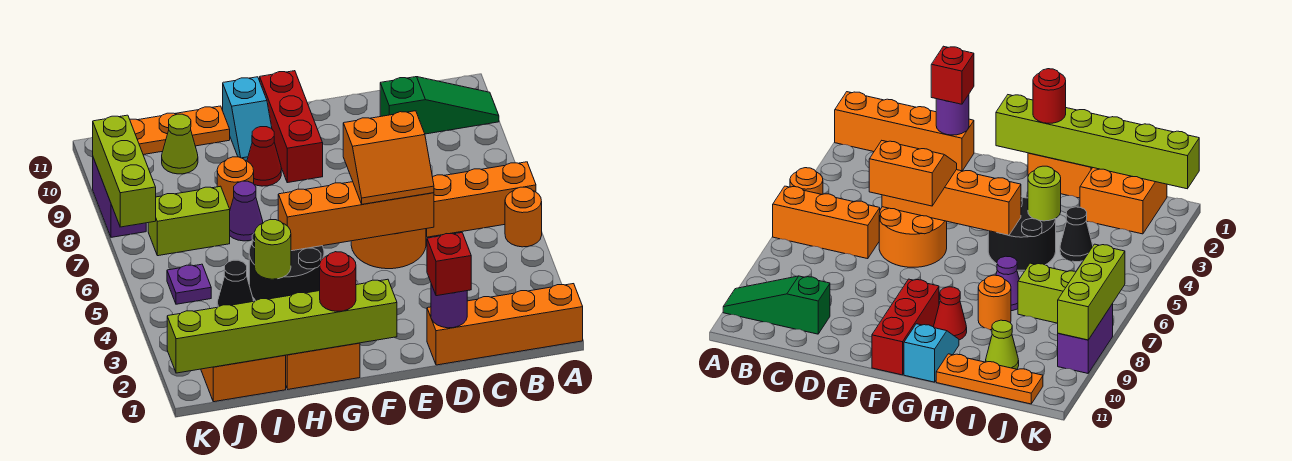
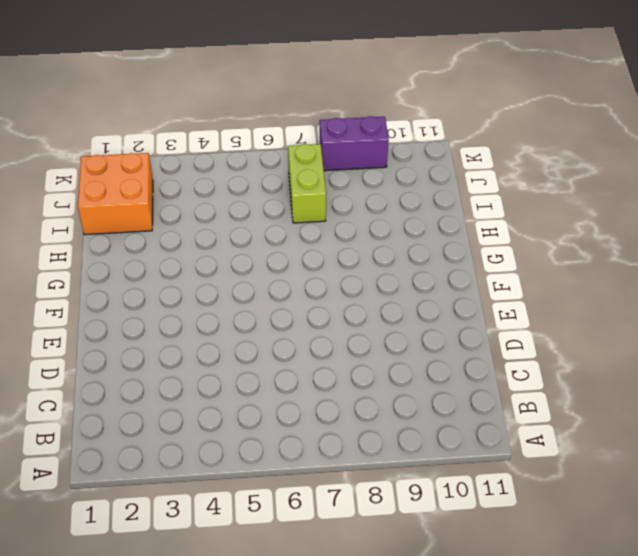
none -> orange brick A1:D1 level 1
none -> orange round brick A5 level 1
none -> orange brick A6:C6 level 1

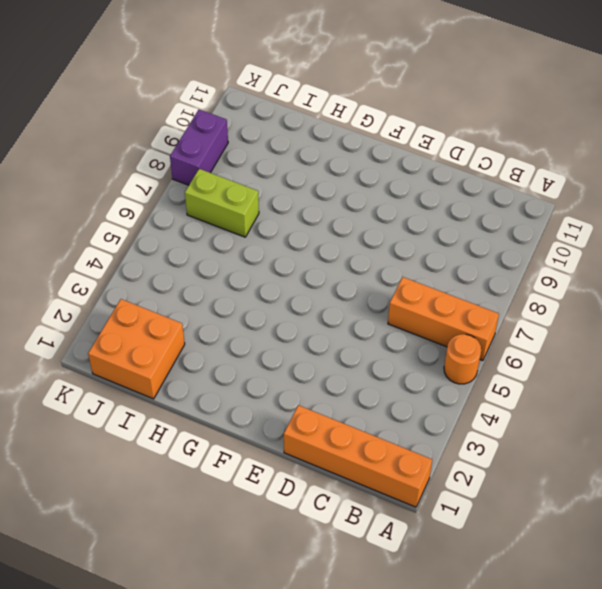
none -> green slope A10:C10 level 1 top C
none -> orange round brick D5:E6 level 1
none -> red brick F9:F11 level 1

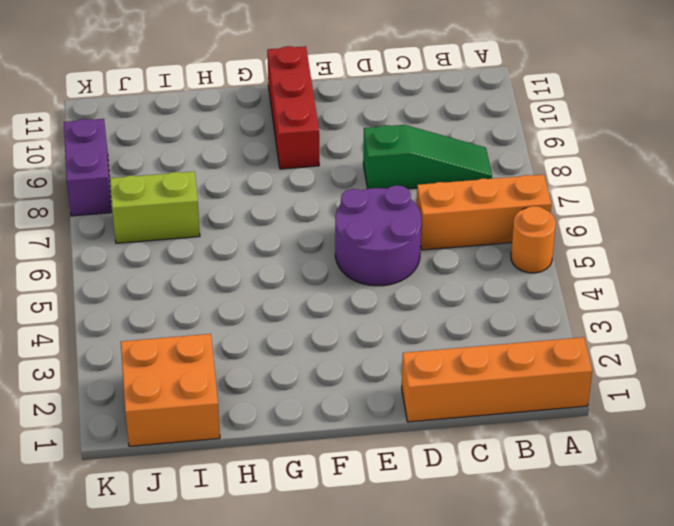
green slope B8:D8 level 1 top D -> green slope A10:C10 level 1 top C
purple round brick D5:E6 level 1 -> orange round brick D5:E6 level 1
none -> orange brick G1:H1 level 1
none -> black round brick G4:H5 level 1
none -> red cone G9 level 1

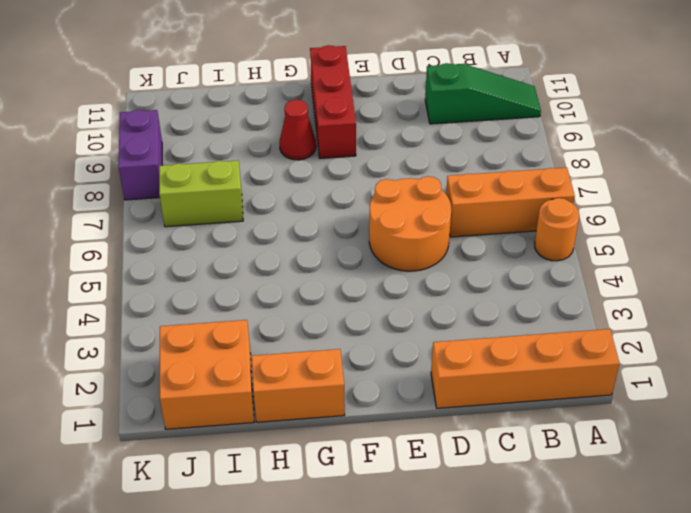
none -> black round brick G4:H5 level 1
none -> cyan slope G10:G11 level 1 top 11
none -> purple cone H7 level 1

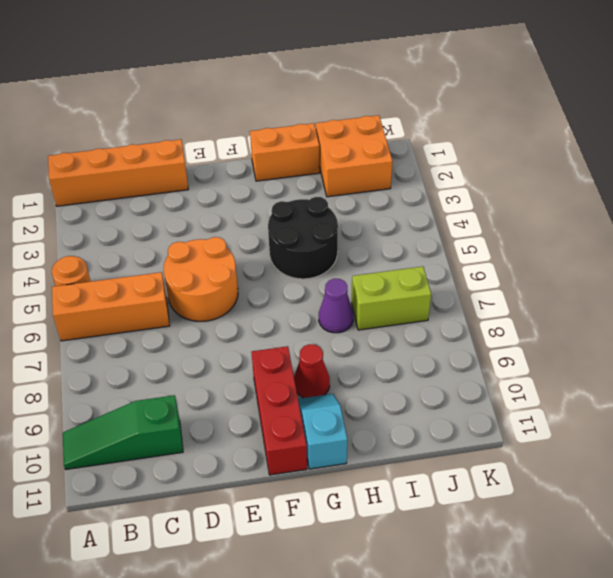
none -> orange round brick H8 level 1
none -> orange plate H11:J11 level 1
none -> black cone I4 level 1

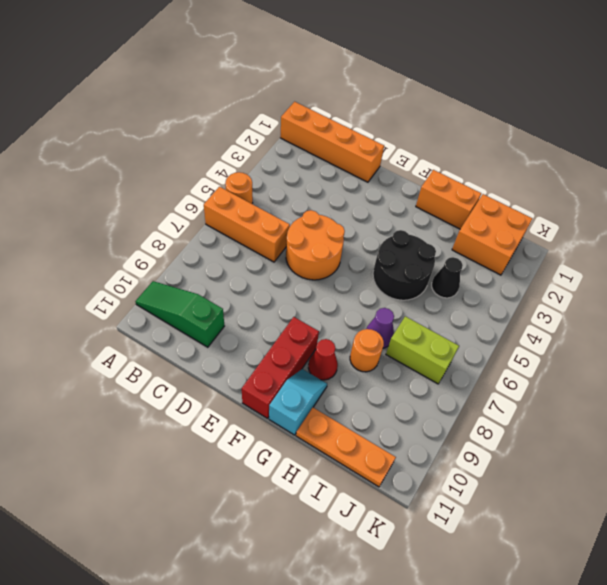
none -> lime cone I10 level 1
none -> purple plate J5 level 1
none -> purple brick K8:K9 level 1

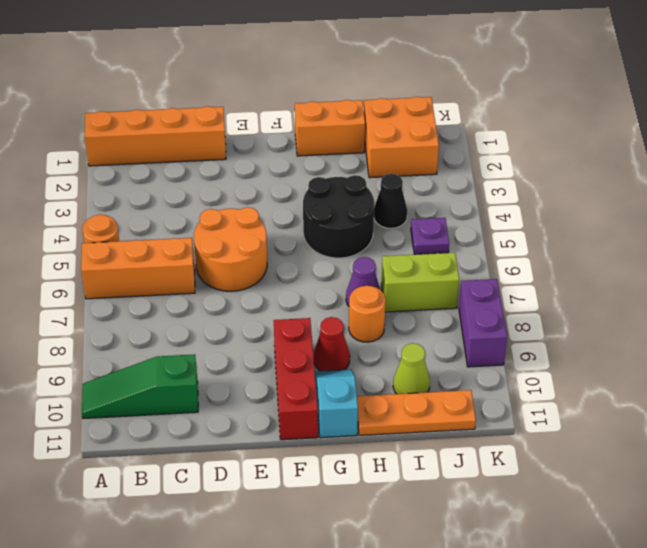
none -> purple round brick D1 level 2
none -> orange brick D5:G5 level 2
none -> lime brick F1:K1 level 2

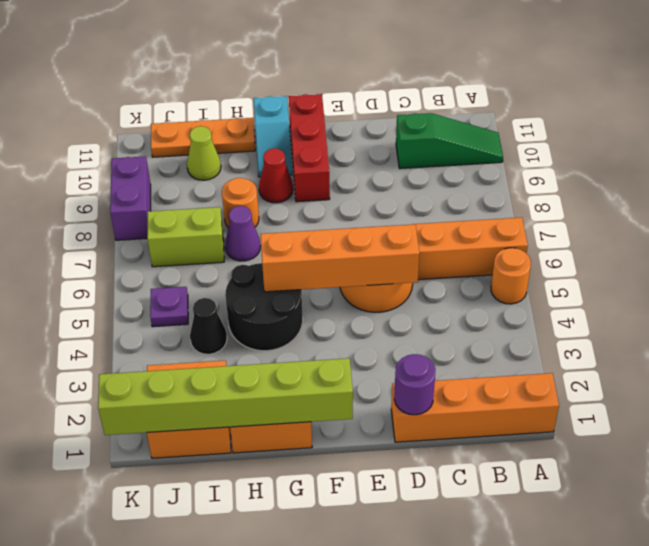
none -> lime round brick H4 level 2
none -> lime brick K7:K9 level 2
none -> red brick D1 level 3

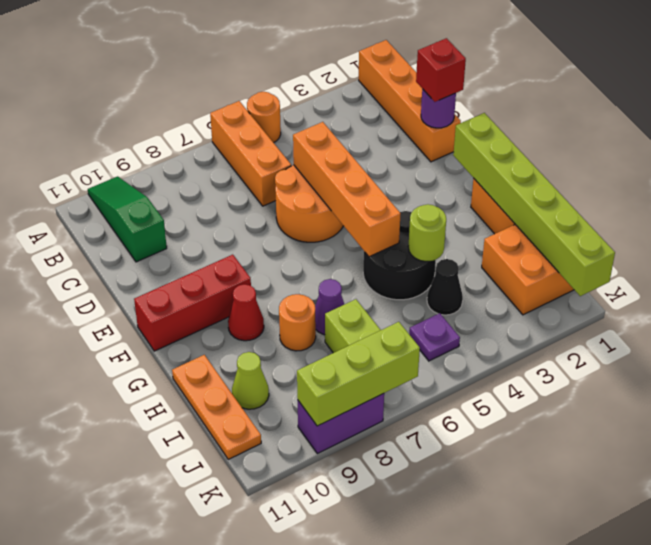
none -> cyan slope G10:G11 level 1 top 11
none -> orange slope D5:E6 level 3 top 6
none -> red round brick G1 level 3

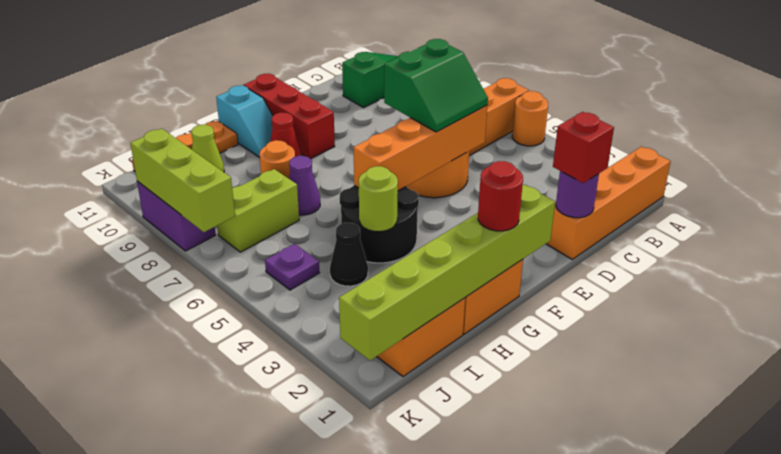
green slope D5:E6 level 3 top 6 -> orange slope D5:E6 level 3 top 6

